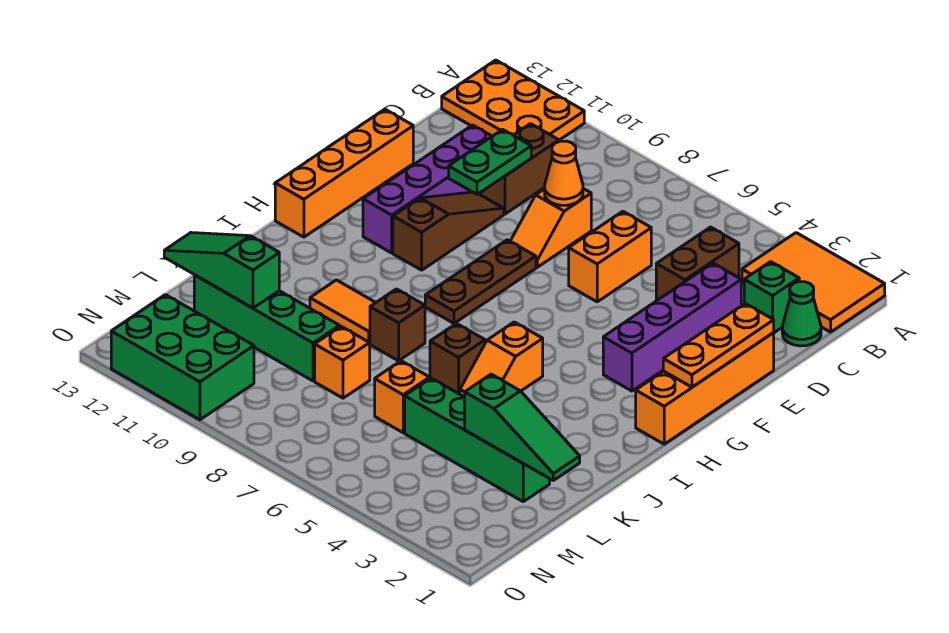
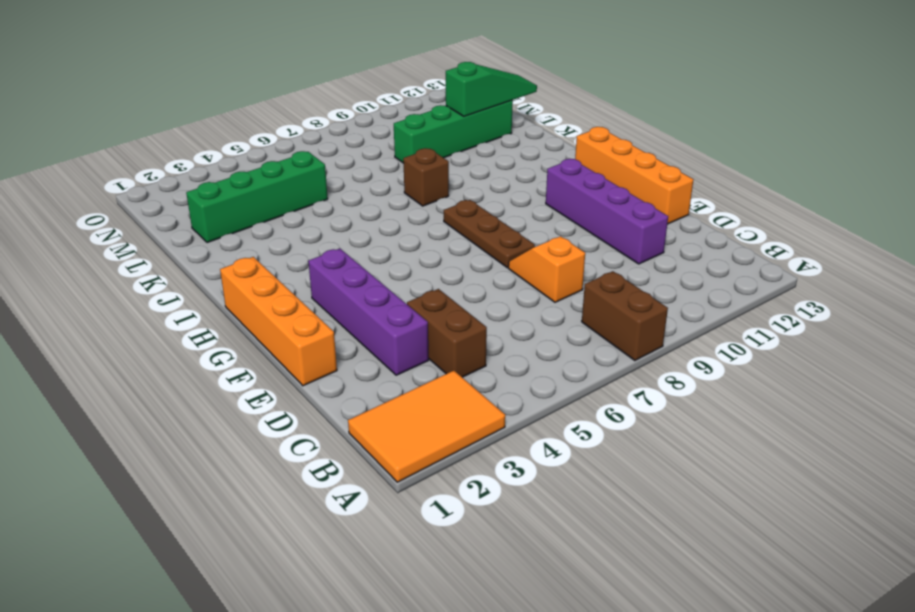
brown brick A8:B8 level 1 -> brown brick C10:D10 level 1
none -> orange plate A11:B13 level 1
none -> green cone C1 level 1
none -> green brick C2 level 1

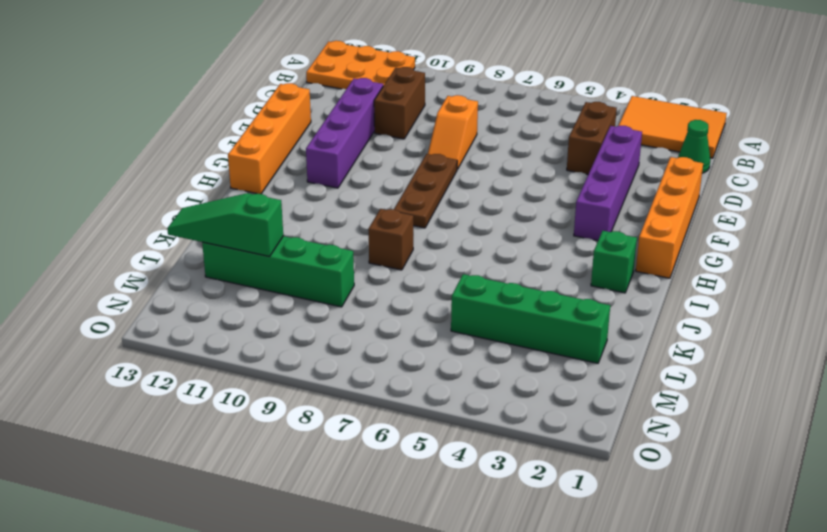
green brick I2 level 1 -> green brick C2 level 1
none -> orange brick D6:E6 level 1
none -> brown slope E10:G10 level 1 top G
none -> orange slope I5:J5 level 1 top I

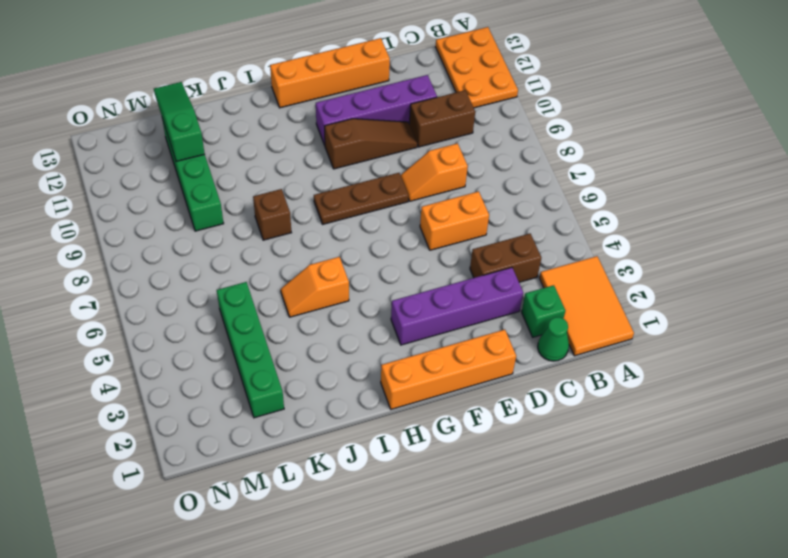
none -> brown brick J6 level 1
none -> orange tile J9:J10 level 1
none -> orange brick L6 level 1

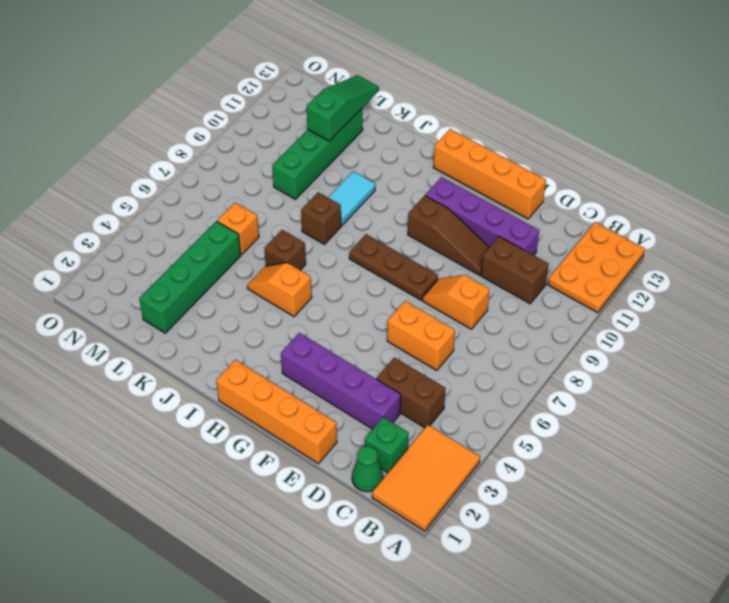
cyan tile J9:J10 level 1 -> orange tile J9:J10 level 1
none -> orange brick L8 level 1
none -> green brick N10:O12 level 1
none -> orange cone D8 level 2

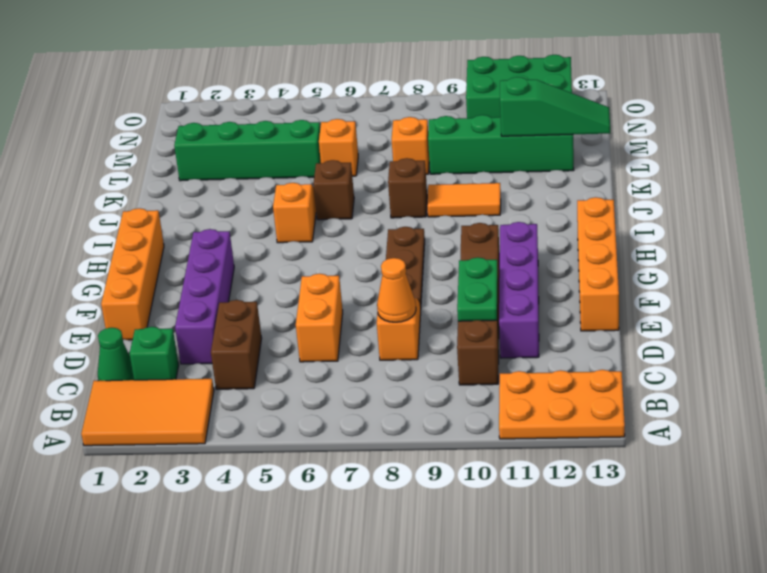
none -> orange plate E1:G1 level 2
none -> green slope L1:L3 level 2 top 3

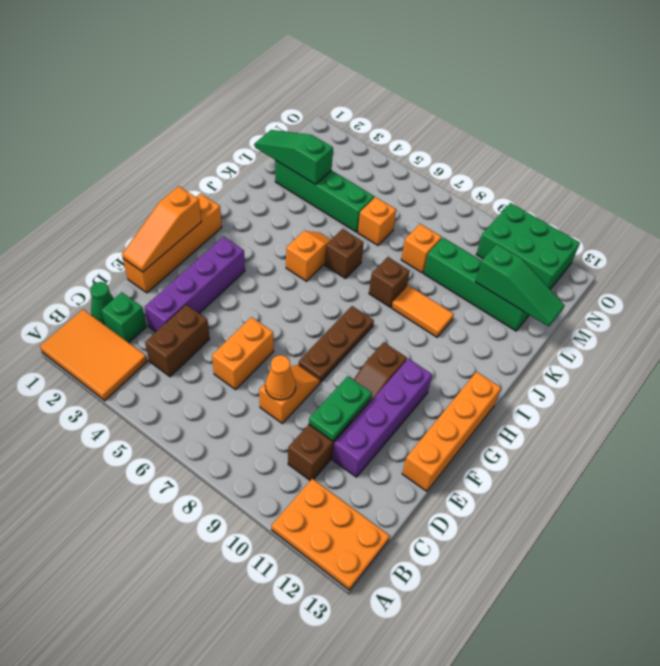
orange slope E1:G1 level 2 top G -> orange plate E1:G1 level 2

